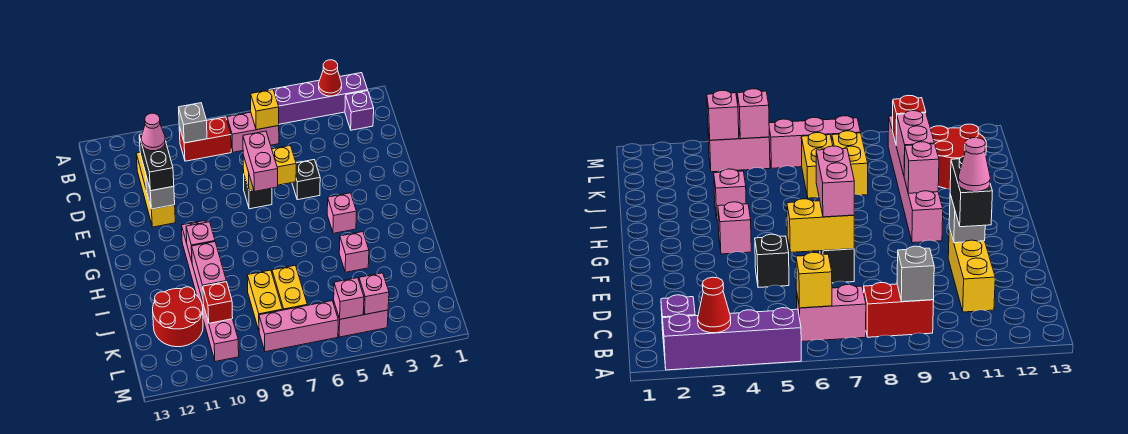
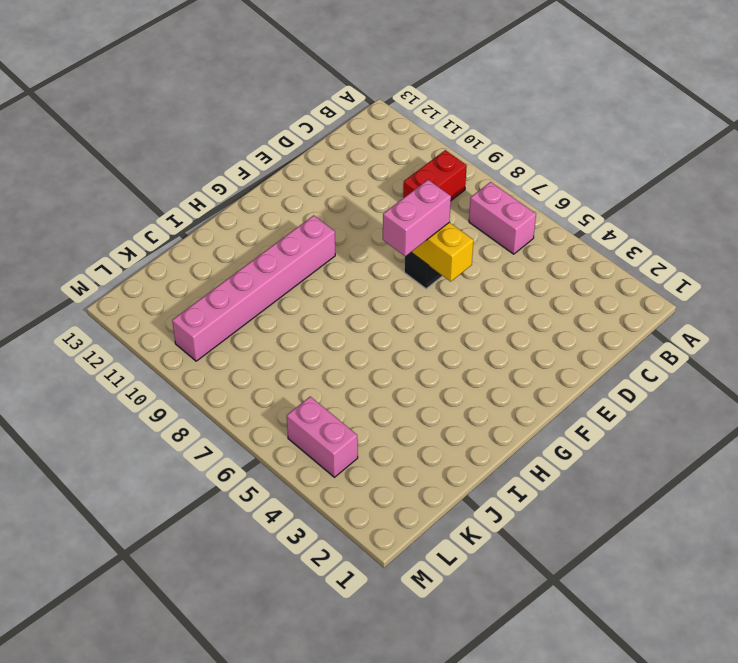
red brick B9:C9 level 1 -> red brick B8:B9 level 1
none -> purple brick A2:A5 level 1
none -> purple brick B2 level 1
none -> yellow brick C11:E11 level 1

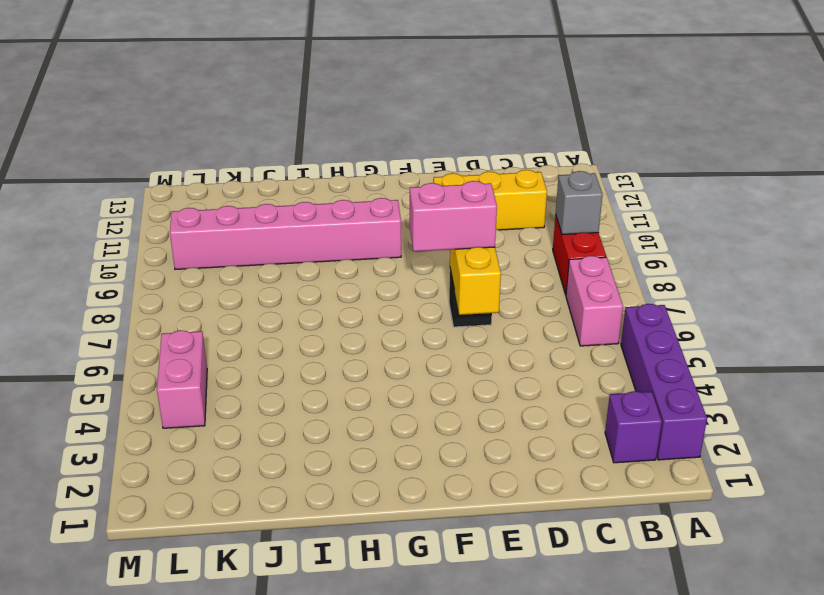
none -> black brick E5 level 1
none -> pink brick G4 level 1
none -> pink brick I4 level 1

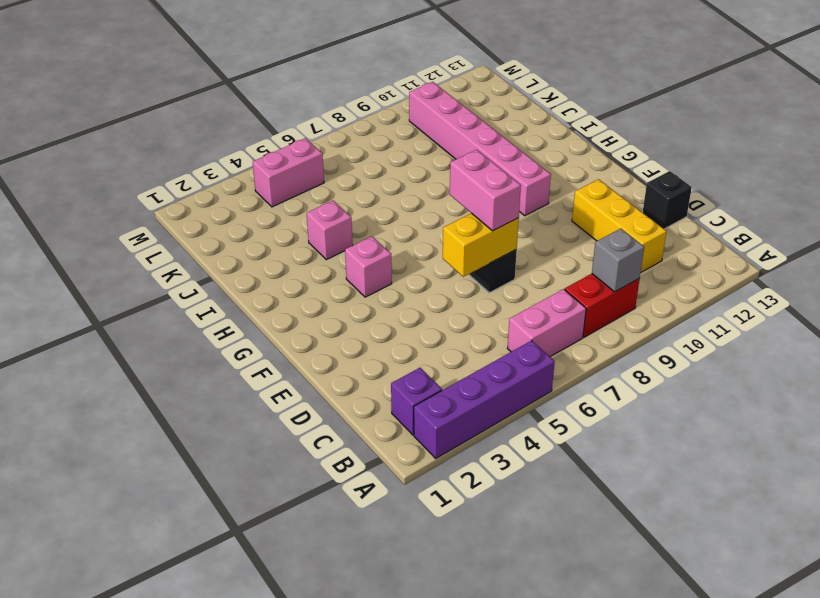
black brick D13 level 1 -> black brick E5 level 1
none -> yellow brick J7:K7 level 1
none -> yellow brick J8:K8 level 1
none -> red round brick J11:K12 level 1

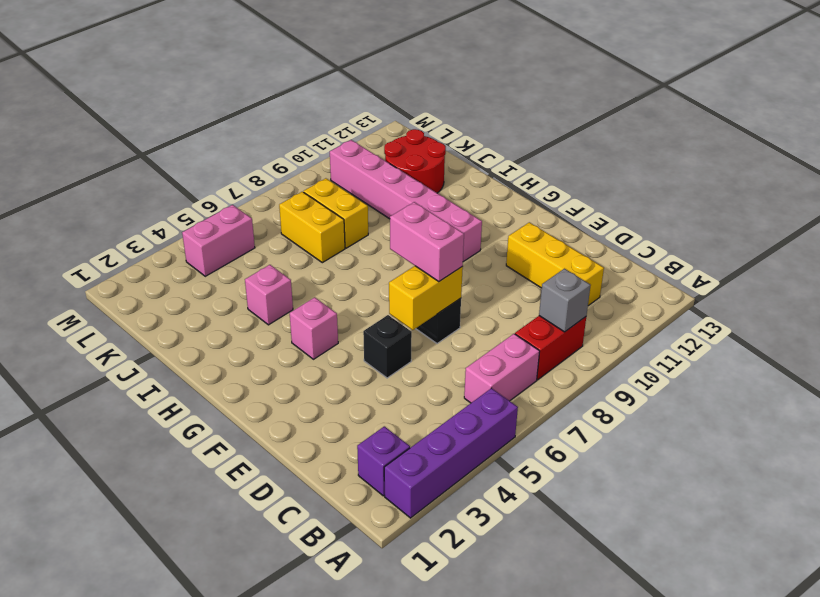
none -> pink brick L6:L8 level 1
none -> red cone A3 level 2
none -> yellow brick B6 level 2

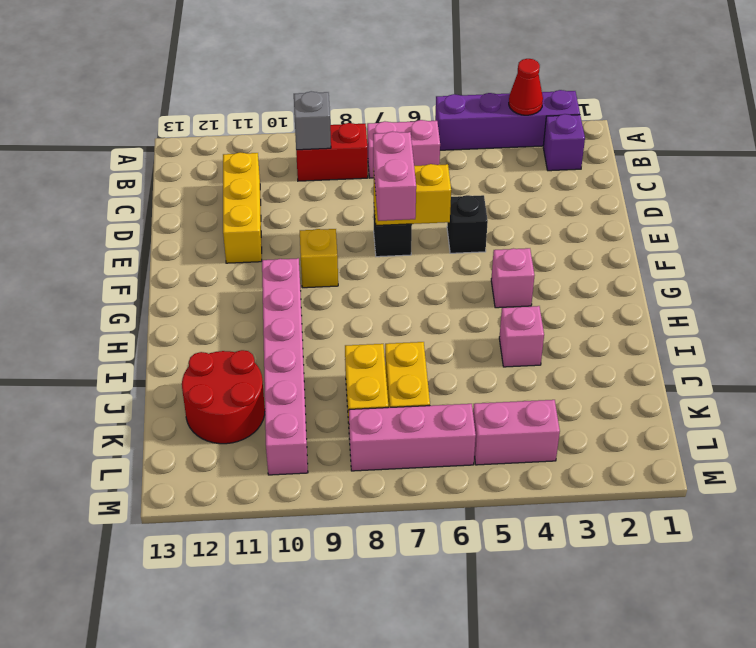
yellow brick F9 level 1 -> yellow brick B6 level 2
none -> grey brick E11 level 2
none -> pink brick H10 level 2
none -> pink brick I10:J10 level 2

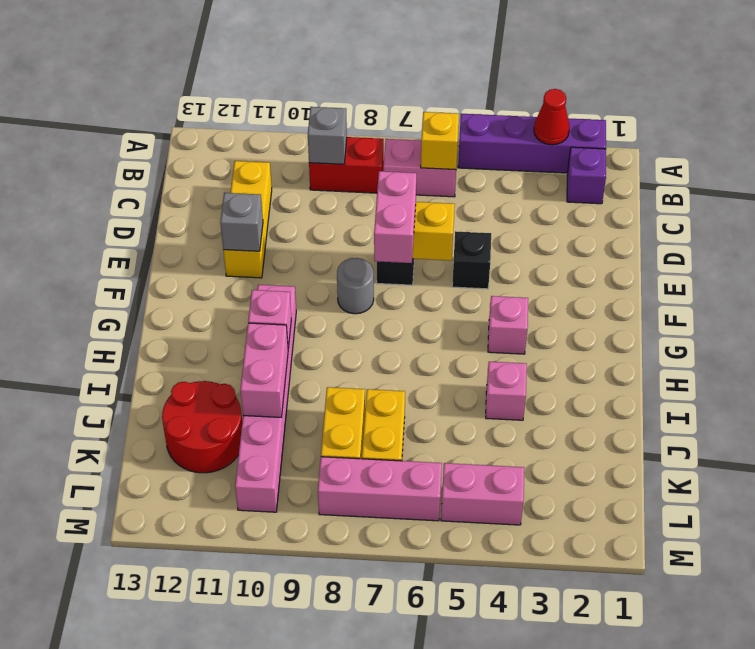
grey round brick F8 level 1 -> none
none -> red brick K10 level 2
none -> pink brick L4 level 2
none -> pink brick L5 level 2

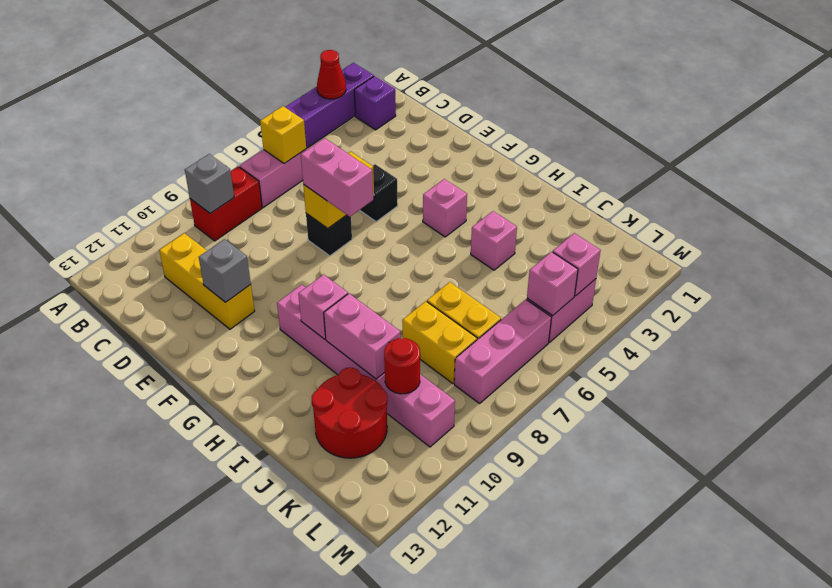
red round brick K10 level 2 -> red brick K10 level 2
none -> black brick D11:E11 level 3
none -> pink cone D11 level 4

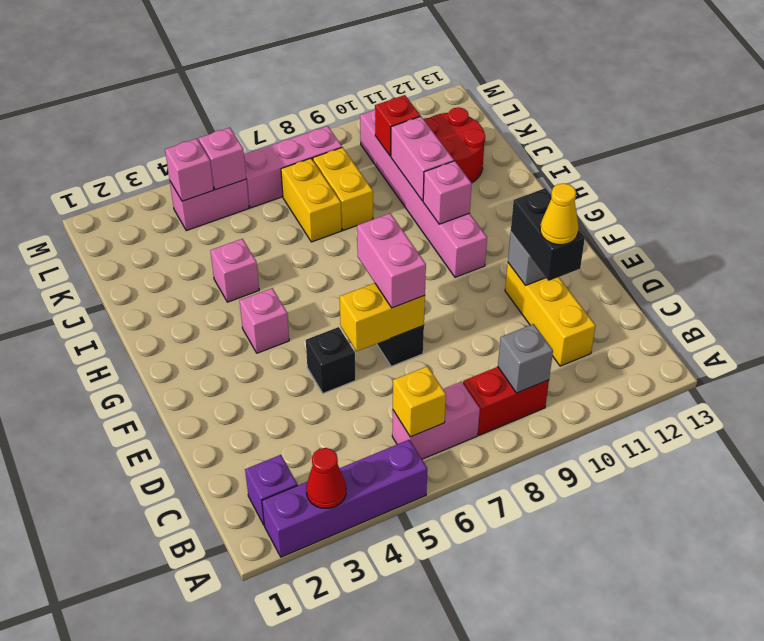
yellow cone D11 level 4 -> pink cone D11 level 4

